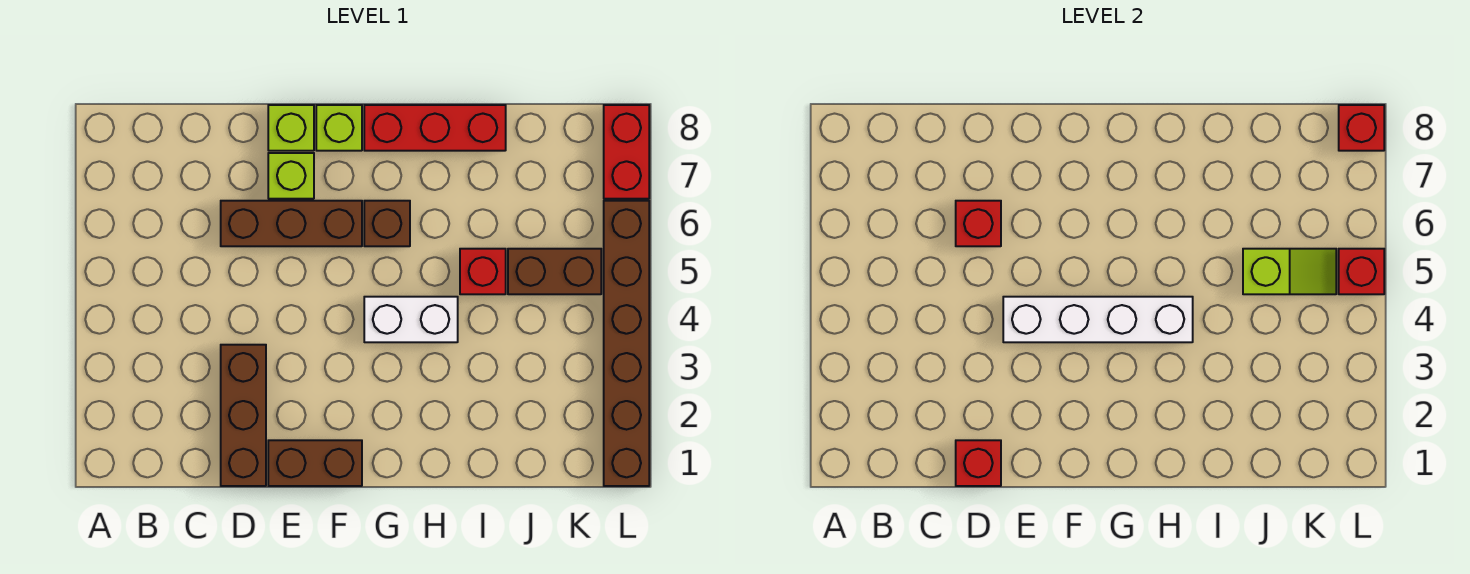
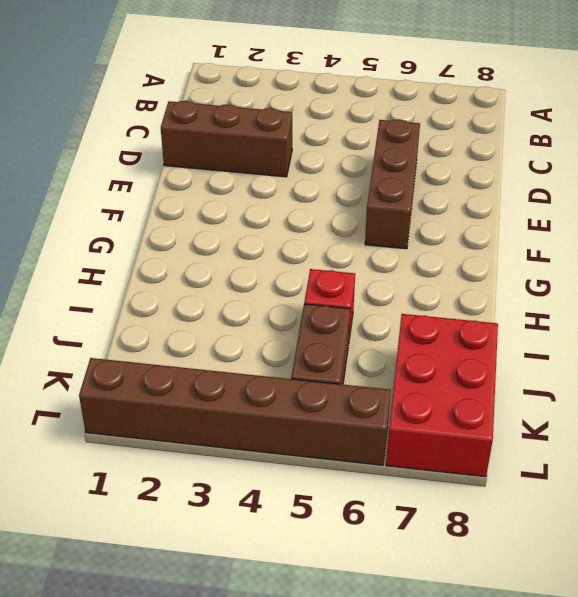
red brick J7:L8 level 1 -> red brick L7:L8 level 1
none -> brown brick E1:F1 level 1
none -> lime brick E7 level 1
none -> lime brick E8 level 1

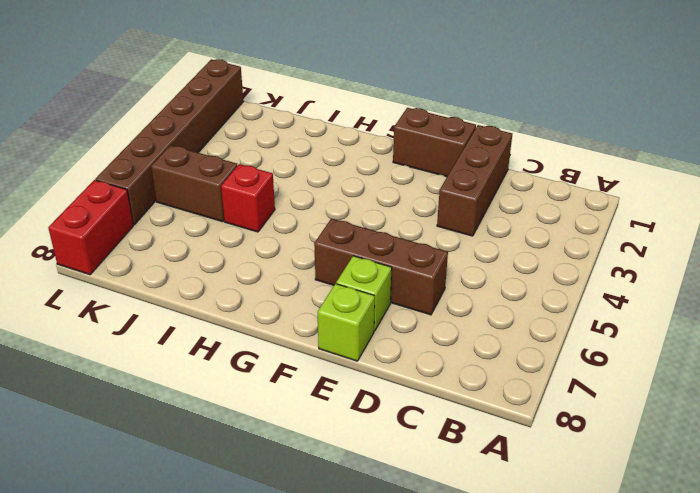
none -> lime brick F8 level 1
none -> white brick G4:H4 level 1
none -> brown brick G6 level 1

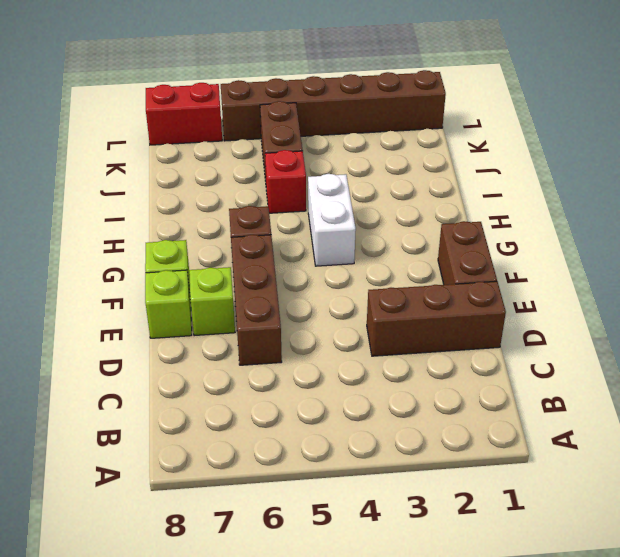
none -> red brick G8:I8 level 1
none -> red brick D1 level 2
none -> red brick D6 level 2

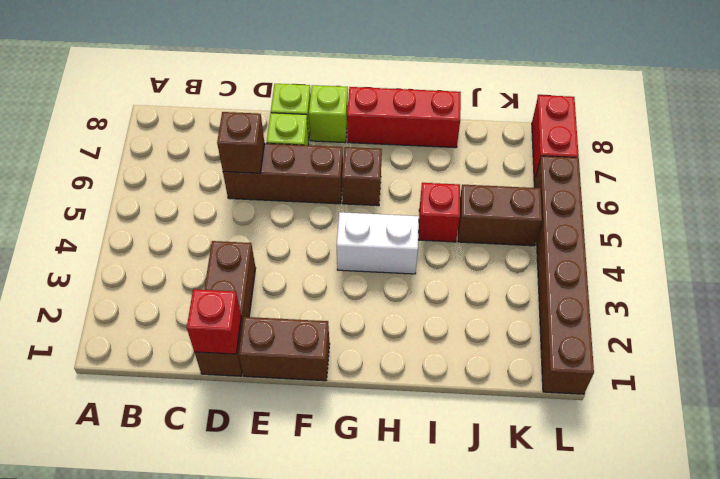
brown brick D6 level 2 -> red brick D6 level 2
none -> white brick E4:H4 level 2
none -> lime slope J5:K5 level 2 top J
none -> red brick L5 level 2

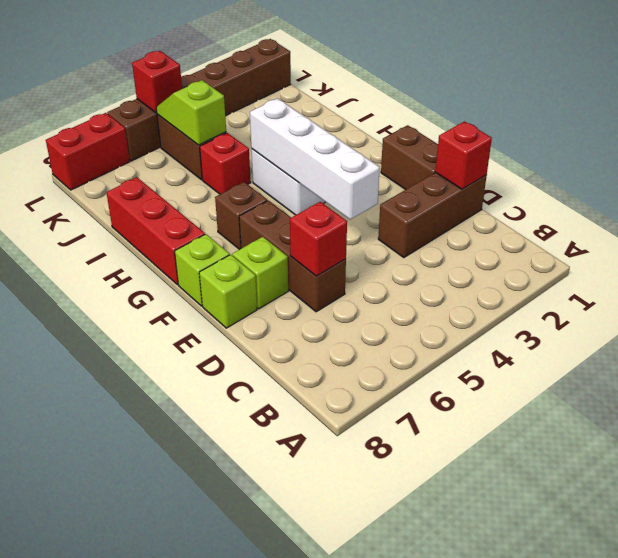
none -> red brick L8 level 2

